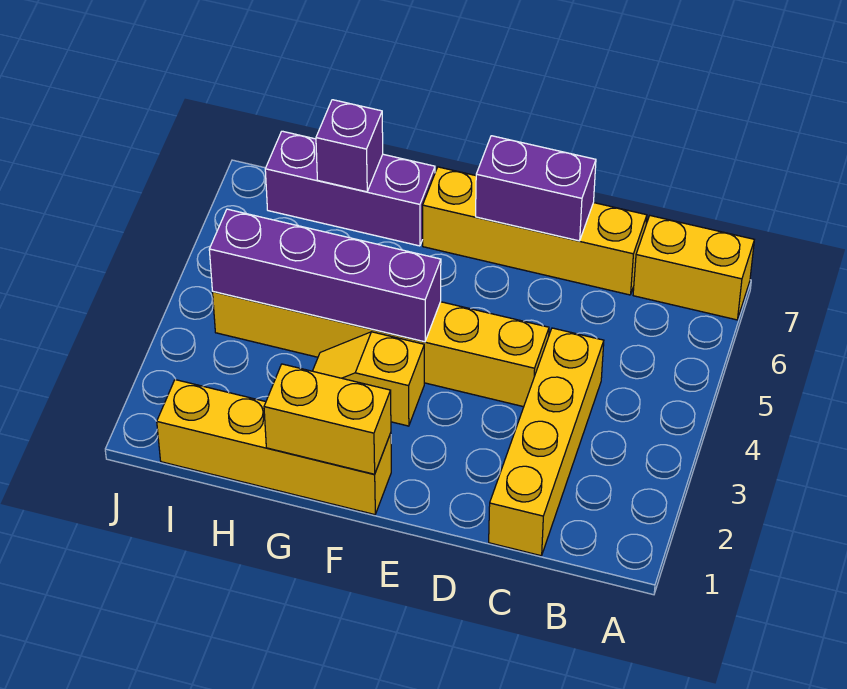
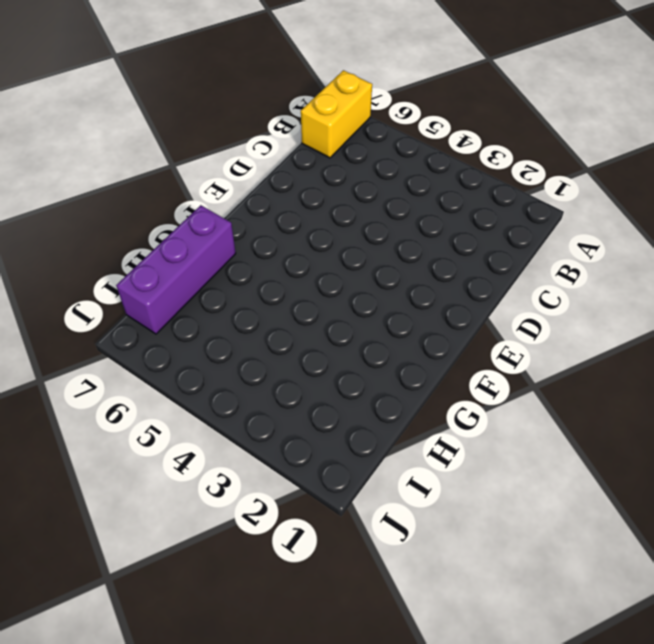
none -> yellow brick C1:C4 level 1
none -> yellow brick C7:F7 level 1

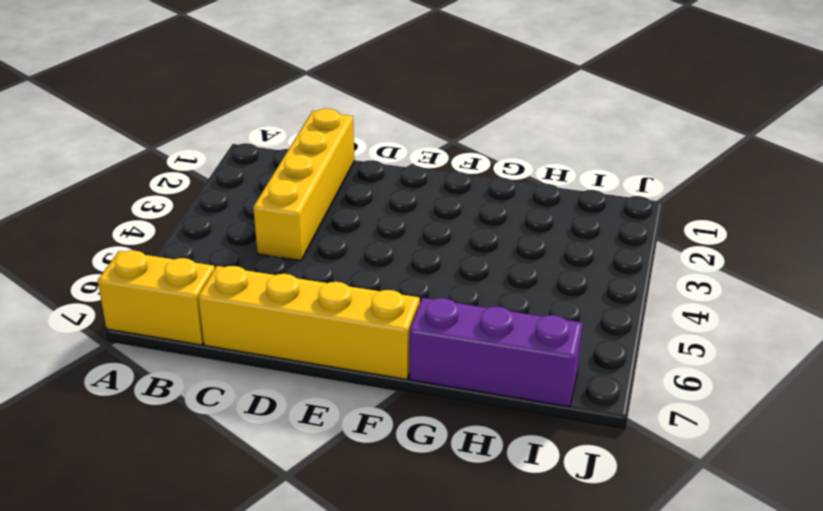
none -> yellow brick D4:I4 level 1
none -> yellow brick F1:I1 level 1

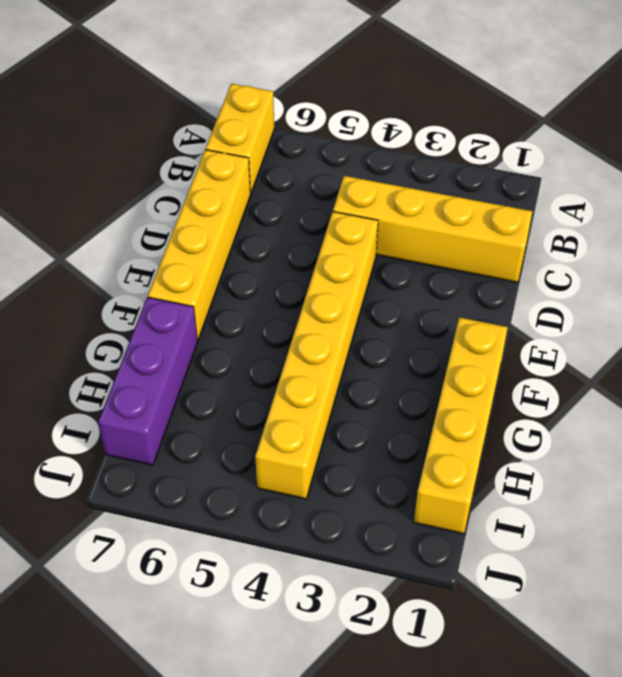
none -> yellow slope F3:G3 level 1 top F
none -> purple brick D7:E7 level 2

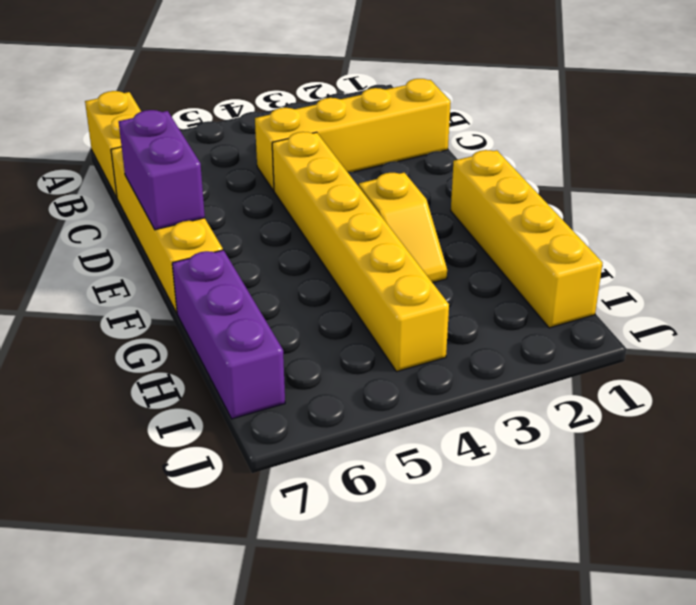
none -> yellow brick F1:G1 level 2
none -> purple brick F4:I4 level 2

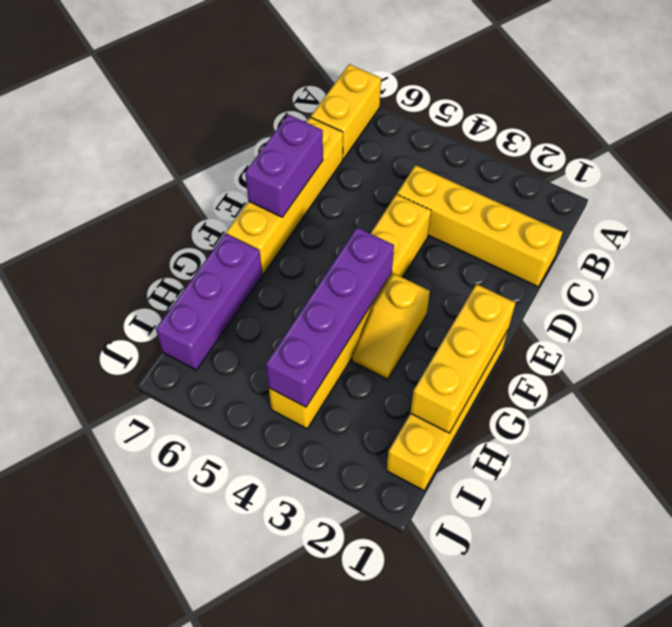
yellow brick F1:H1 level 2 -> yellow brick F1:G1 level 2
none -> purple brick H7 level 2

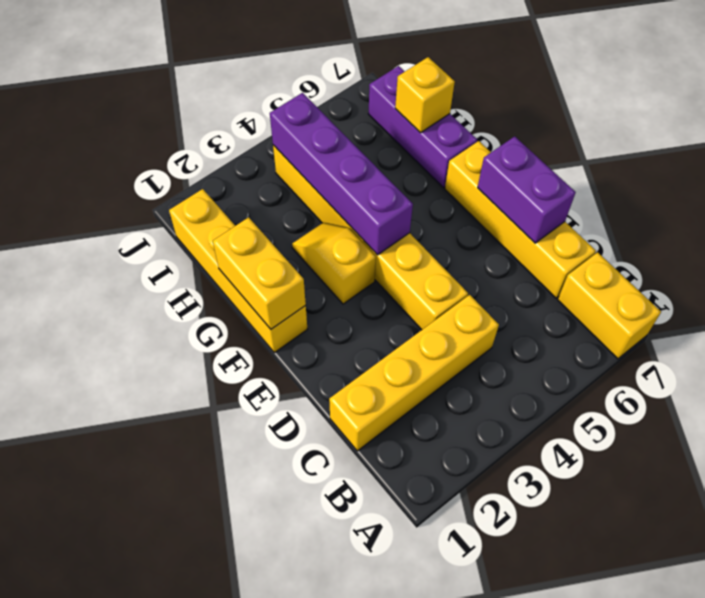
yellow brick H7 level 2 -> purple brick H7 level 2

